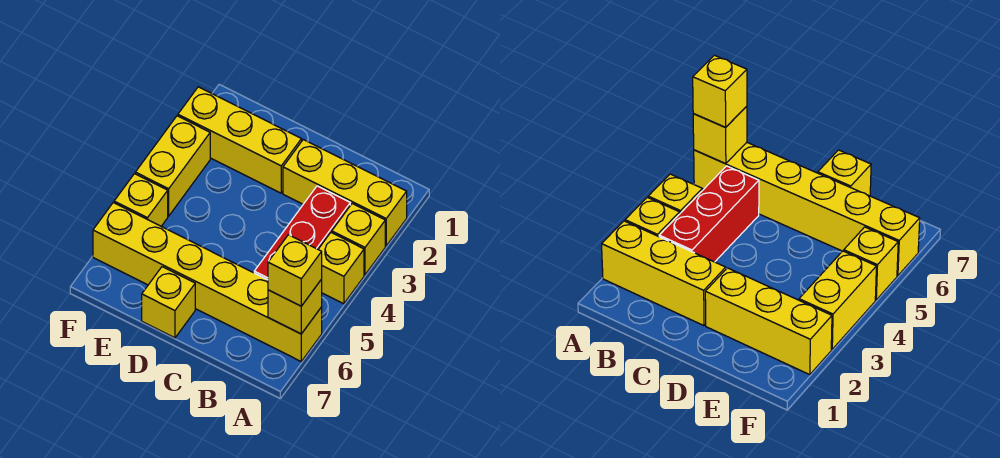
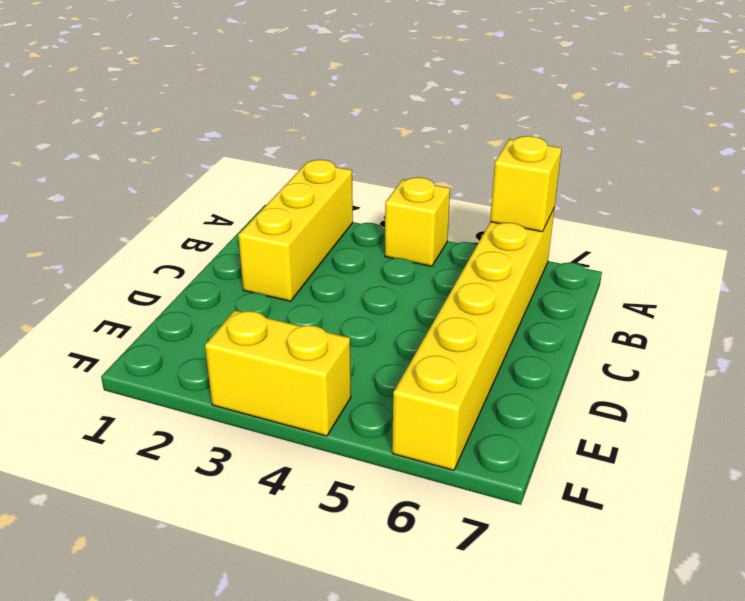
none -> yellow brick A3 level 1
none -> red brick B3:B5 level 1

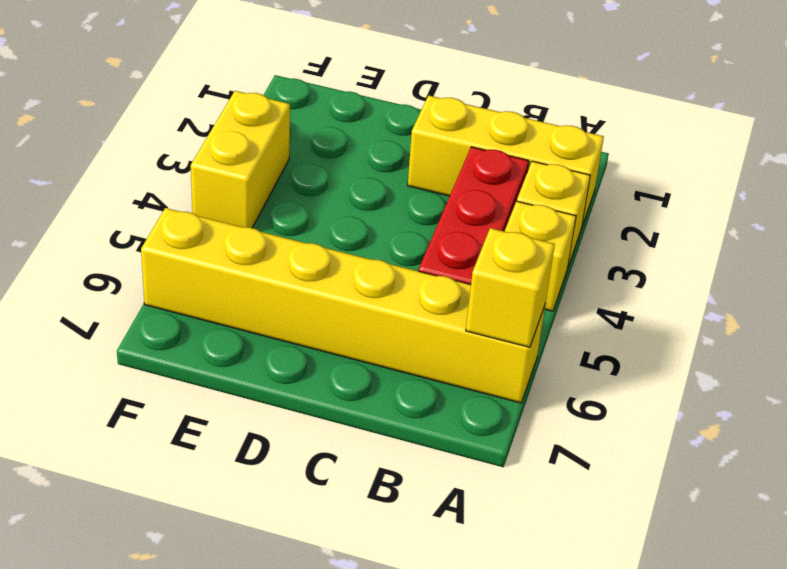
none -> yellow brick D2:F2 level 1
none -> yellow brick D7 level 1

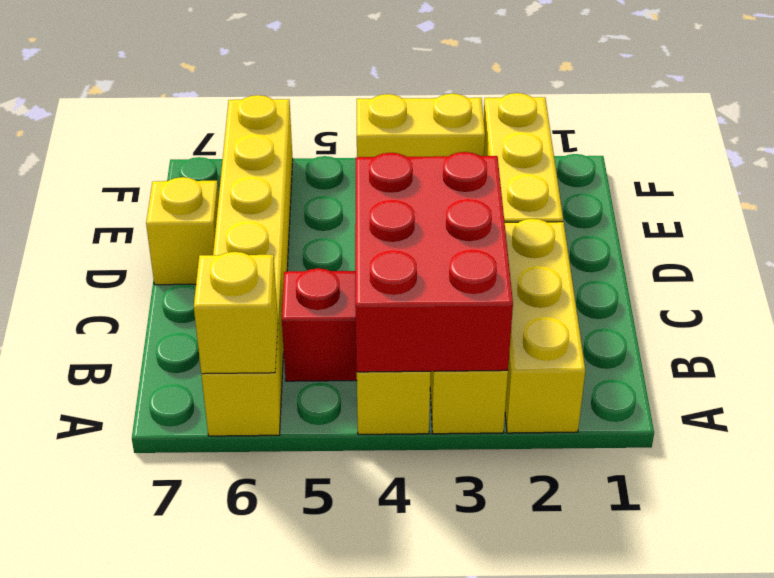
red brick A3:C4 level 2 -> none
none -> yellow brick F5 level 1
none -> yellow brick A6 level 3

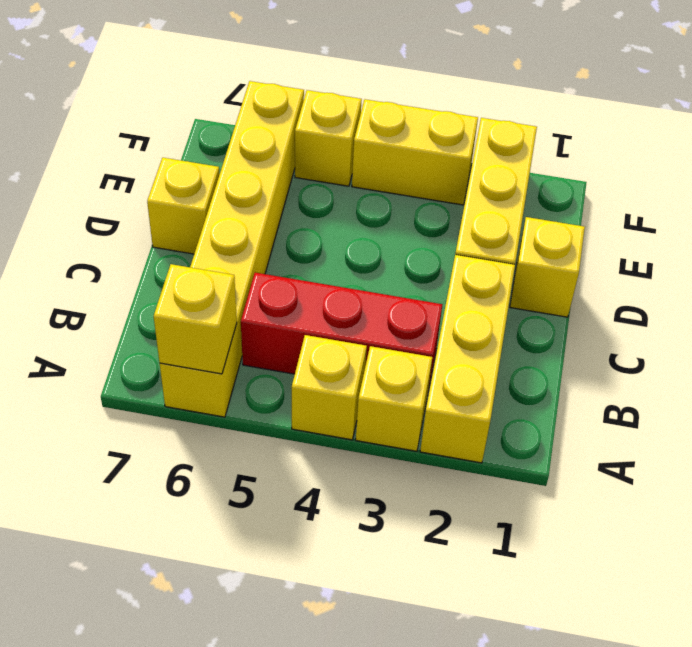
yellow brick D1 level 1 -> yellow brick A6 level 3

